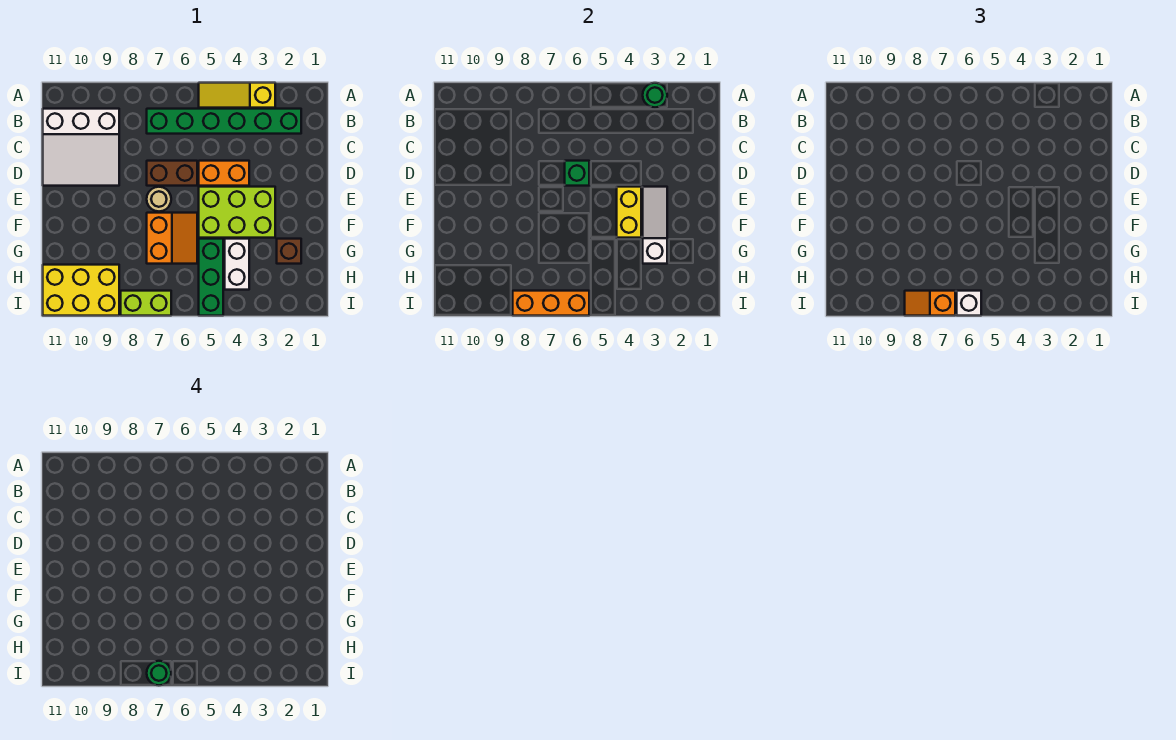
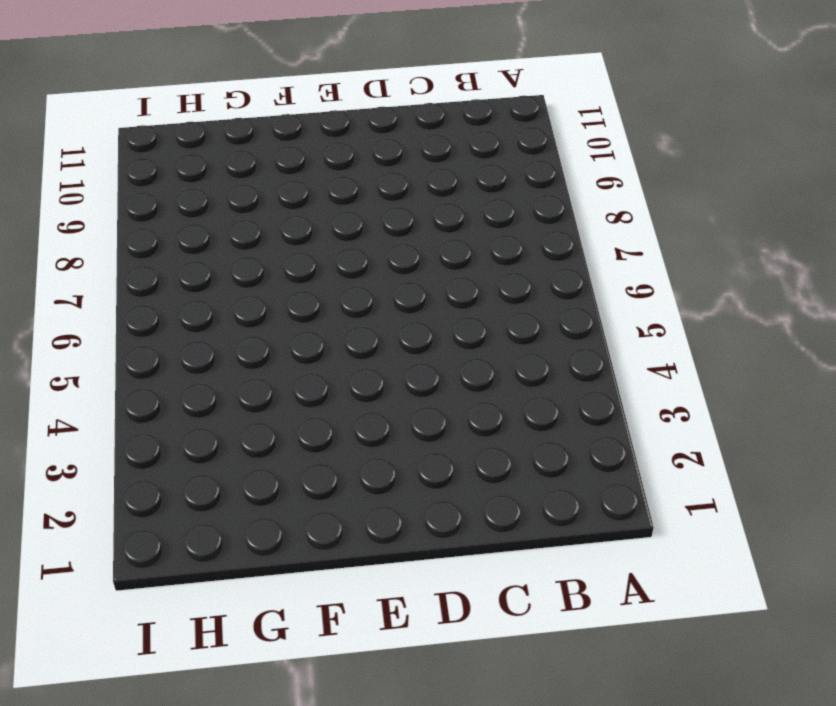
none -> yellow slope A3:A5 level 1 top 3
none -> green brick B2:B7 level 1
none -> white slope B9:D11 level 1 top B

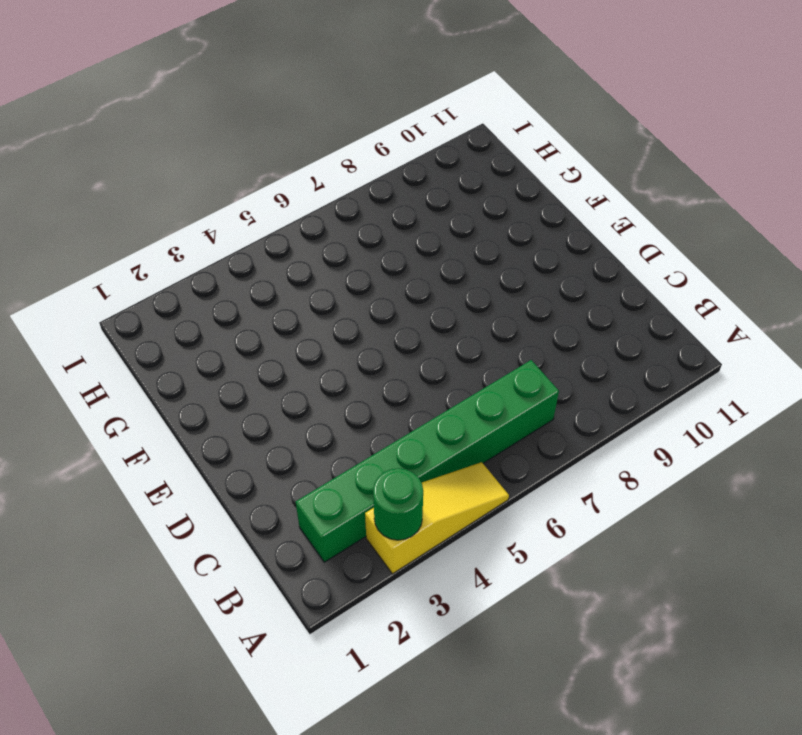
none -> white slope B9:D11 level 1 top B
none -> orange brick D4:D5 level 1
none -> brown brick D6:D7 level 1

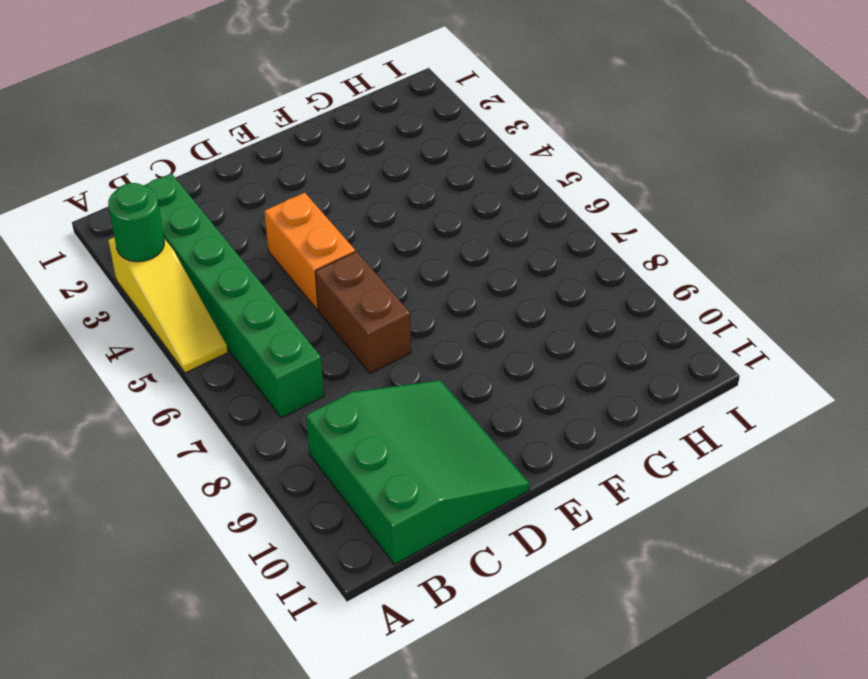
green slope B9:D11 level 1 top B -> white slope B9:D11 level 1 top B
none -> lime brick E3:F5 level 1
none -> tan round brick E7 level 1
none -> orange slope F6:G7 level 1 top 7

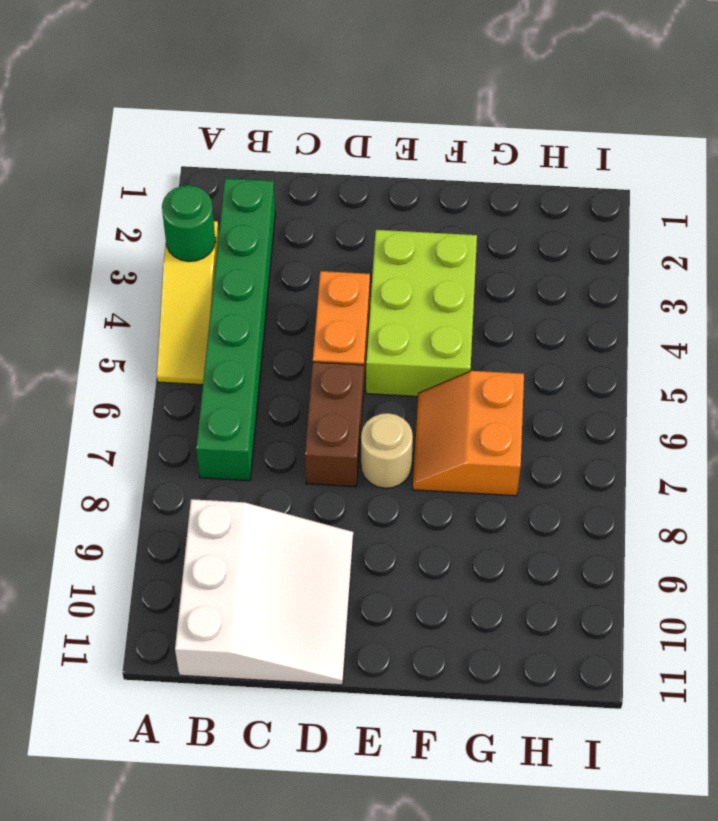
orange slope F6:G7 level 1 top G -> orange slope F6:G7 level 1 top 7
none -> brown brick G2 level 1
none -> white brick G4:H4 level 1
none -> green brick G5:I5 level 1

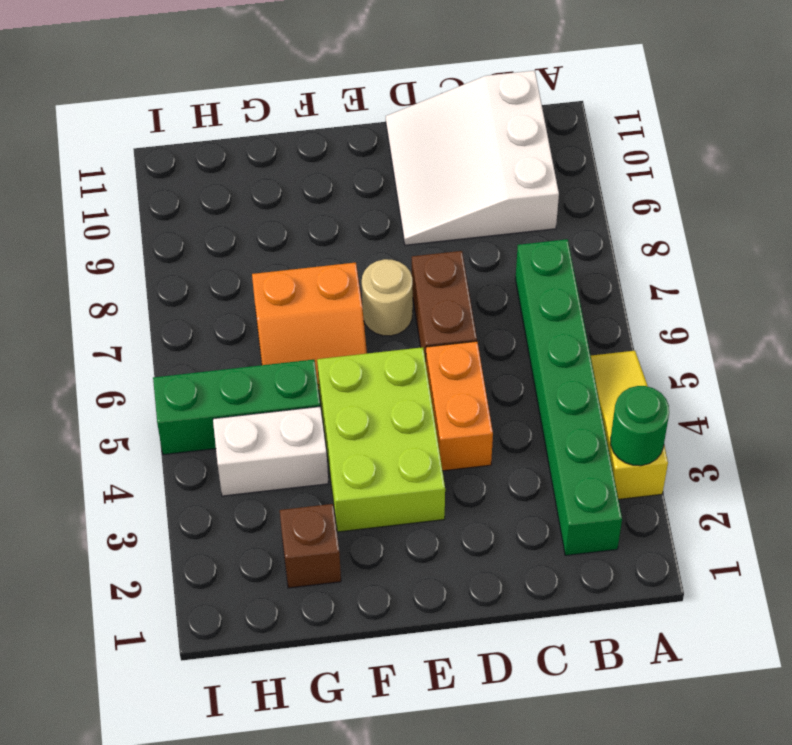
none -> yellow brick H9:I11 level 1
none -> lime brick I7:I8 level 1
none -> green brick D6 level 2

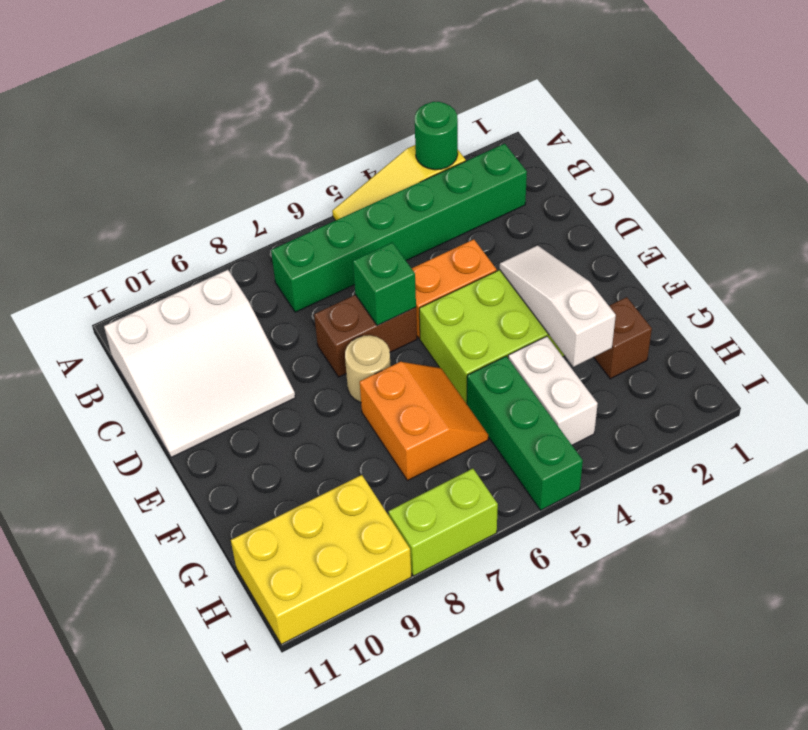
none -> yellow brick E4:F4 level 2
none -> orange brick I6:I8 level 2
none -> white brick I6 level 3

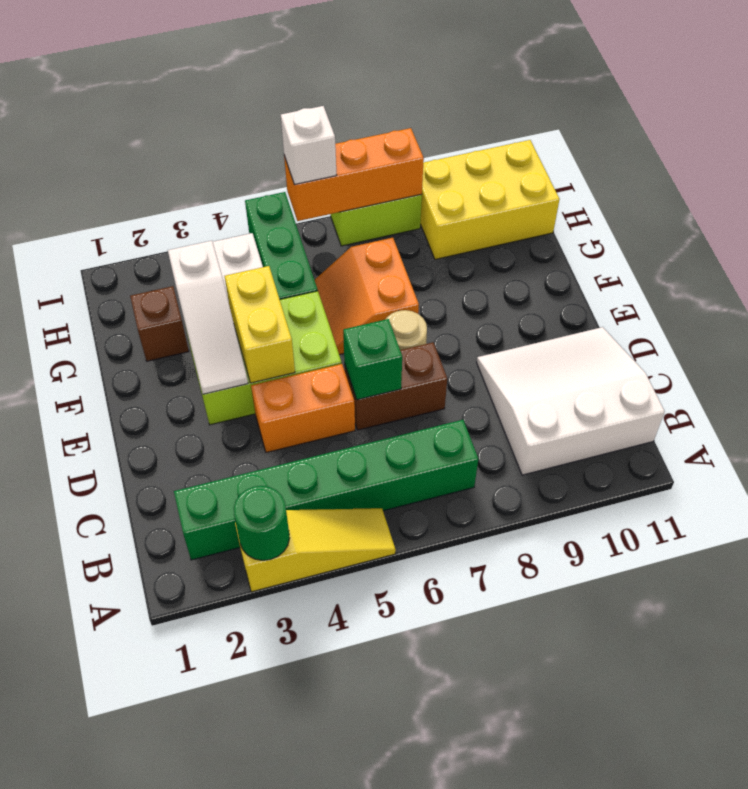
none -> orange slope I7:I8 level 3 top 7
none -> green round brick I7 level 4

